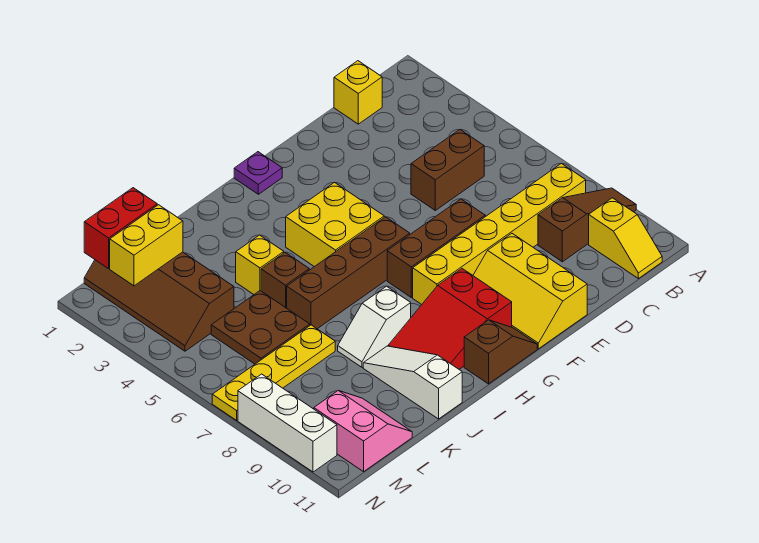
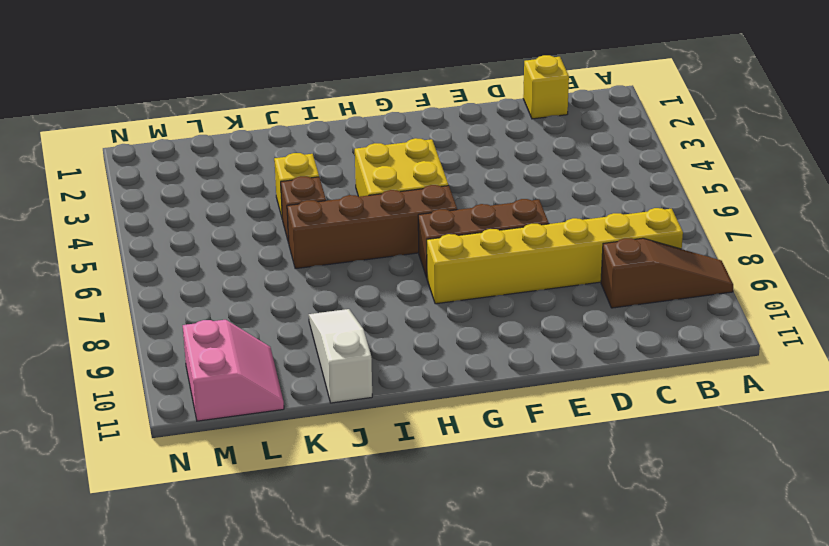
none -> yellow slope B10:B11 level 1 top 10
none -> brown brick C5:D5 level 1
none -> yellow slope E9:F11 level 1 top E

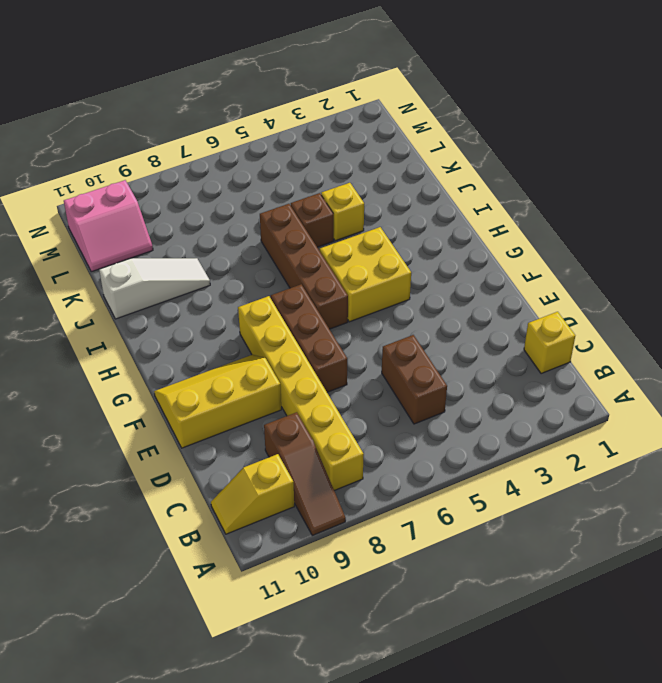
none -> purple plate G1 level 1
none -> red slope G9:I10 level 1 top G
none -> brown slope G11:H11 level 1 top H

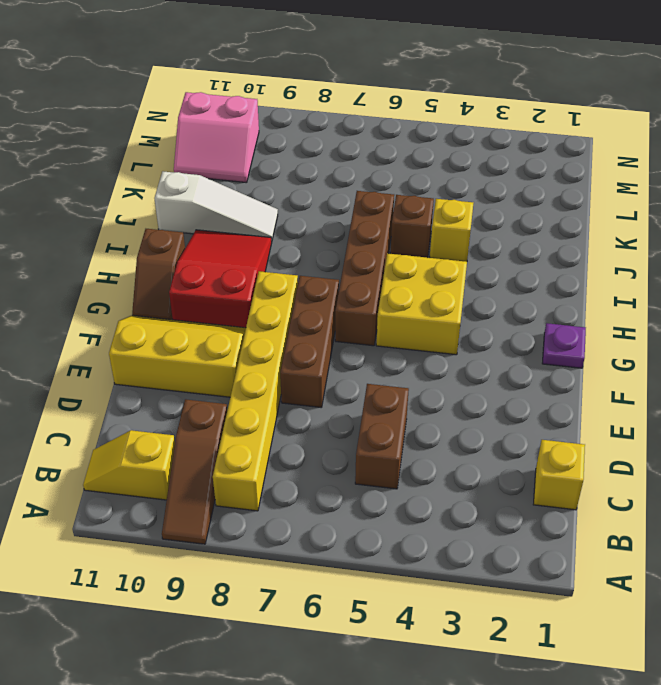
none -> white slope I8:J8 level 1 top I
none -> brown plate K5:L6 level 1
none -> yellow plate K7:N7 level 1

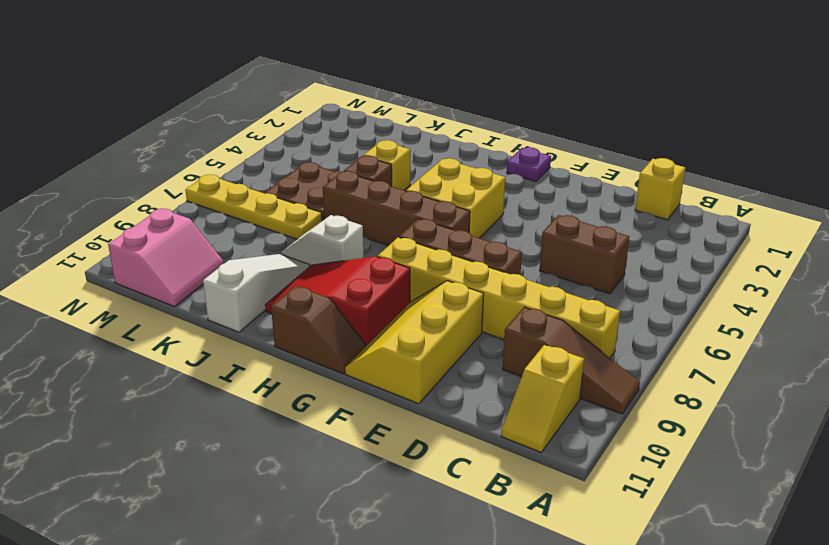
none -> brown slope L1:M4 level 1 top L
none -> white brick N8:N10 level 1
none -> red brick L1:M1 level 2

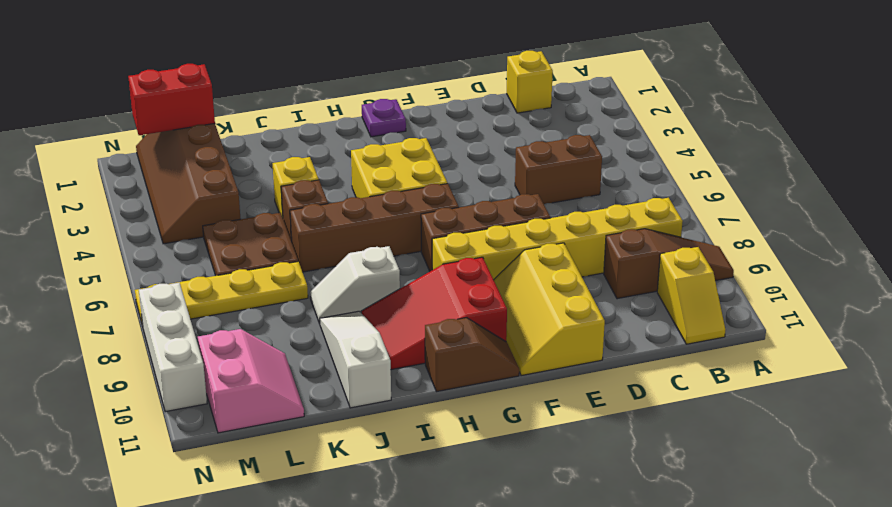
none -> yellow brick L2:M2 level 2

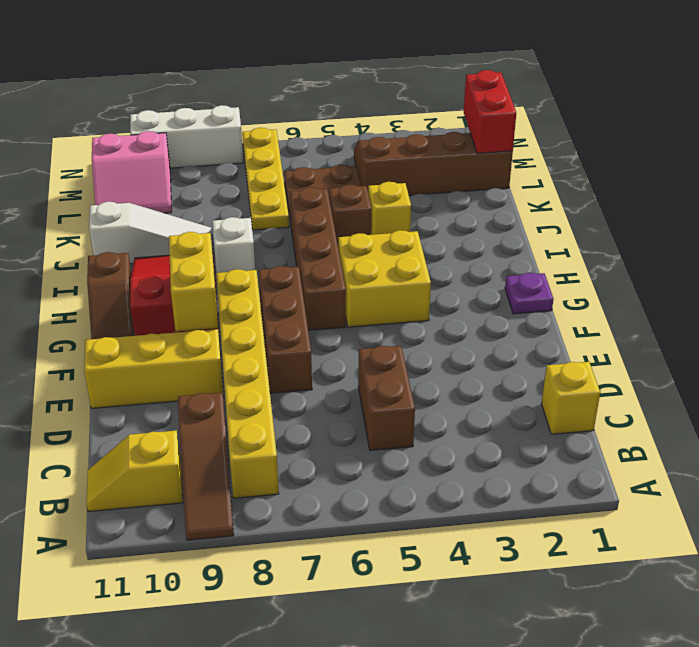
yellow brick F9:G9 level 2 -> yellow brick L2:M2 level 2

